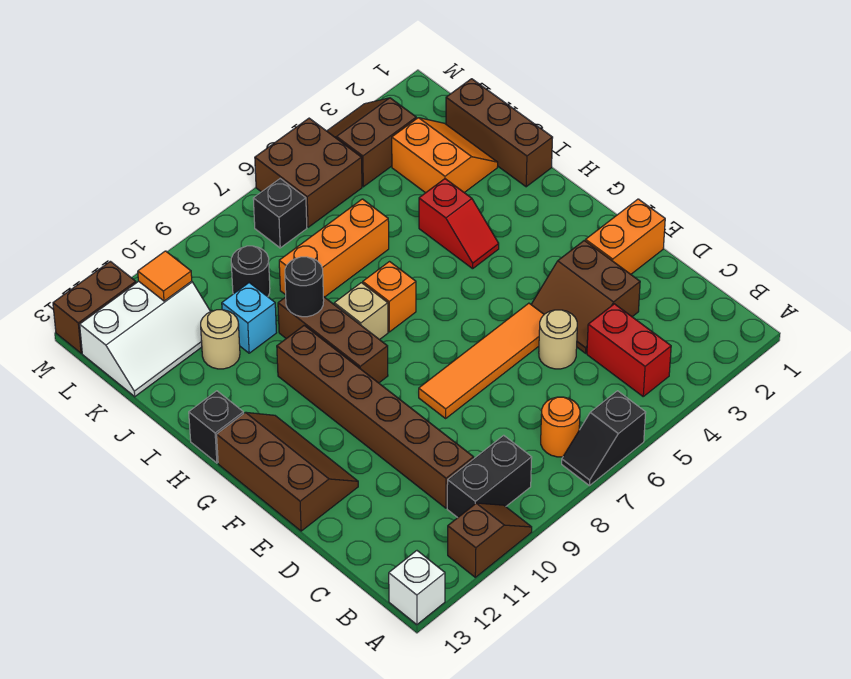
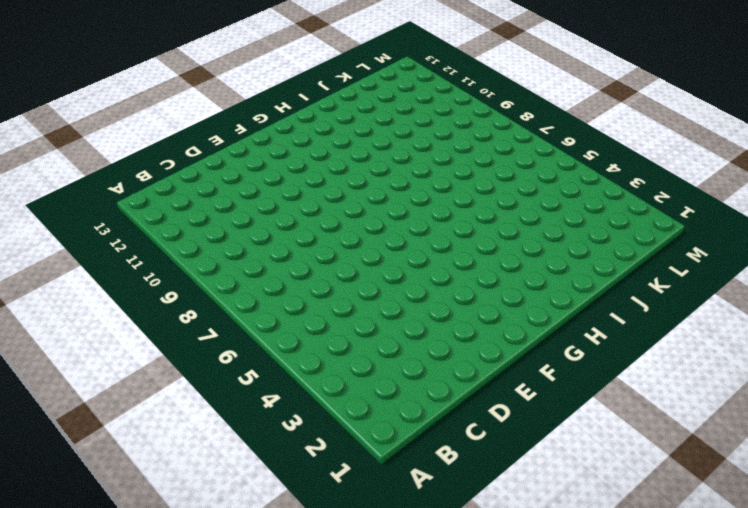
none -> black slope A6:A7 level 1 top 6
none -> brown slope A10:A11 level 1 top 11
none -> white brick A13 level 1
none -> red brick B4:C4 level 1

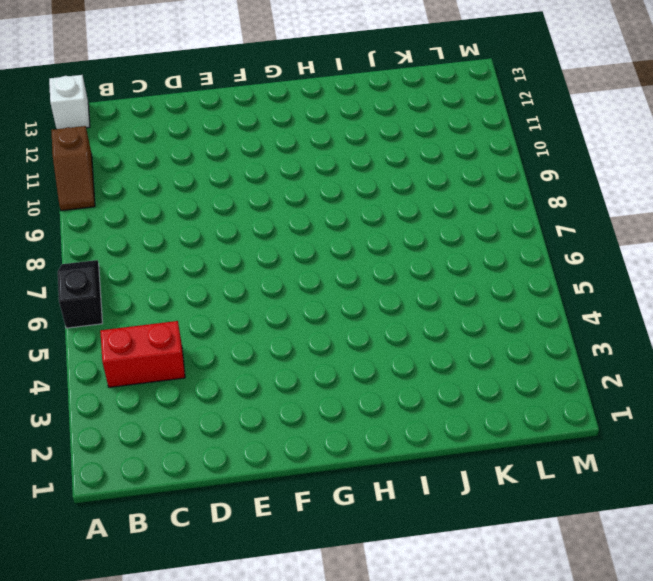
none -> orange round brick B7 level 1
none -> black brick B9:B10 level 1
none -> brown brick C10:H10 level 1
none -> brown slope D3:E4 level 1 top 3

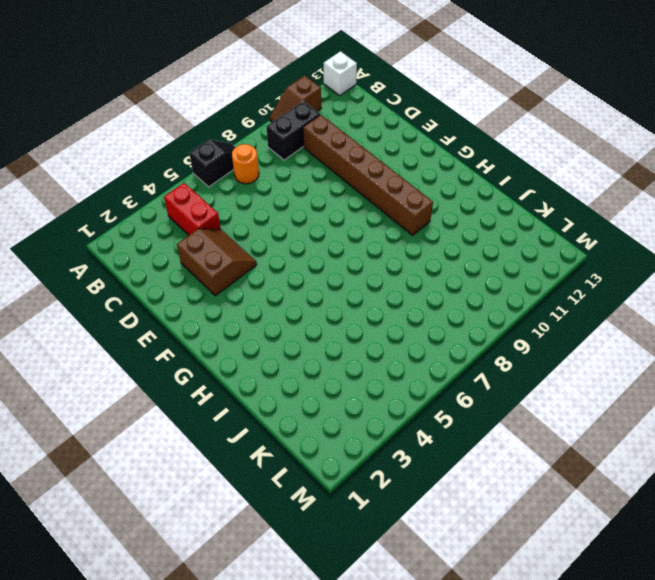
none -> tan round brick D5 level 1
none -> orange brick E1:E2 level 1
none -> orange tile E5:E8 level 1
none -> brown slope E12:G13 level 1 top 13

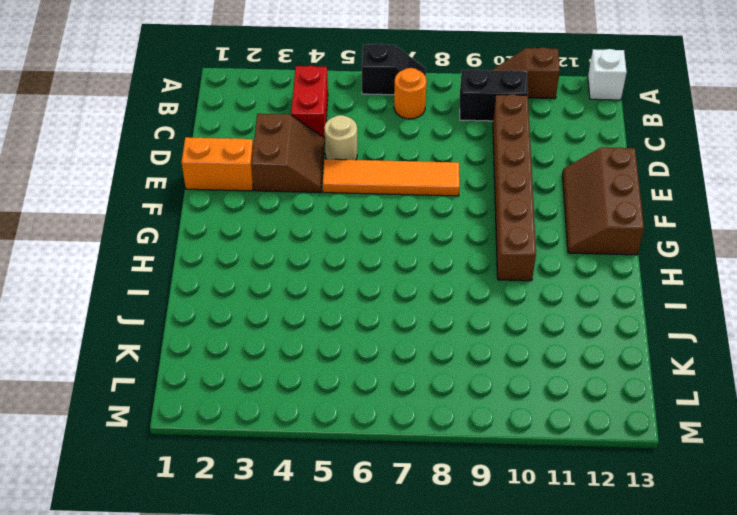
none -> brown brick G9:I9 level 1
none -> red slope H4:I4 level 1 top I
none -> orange brick H7 level 1
none -> tan brick H8 level 1

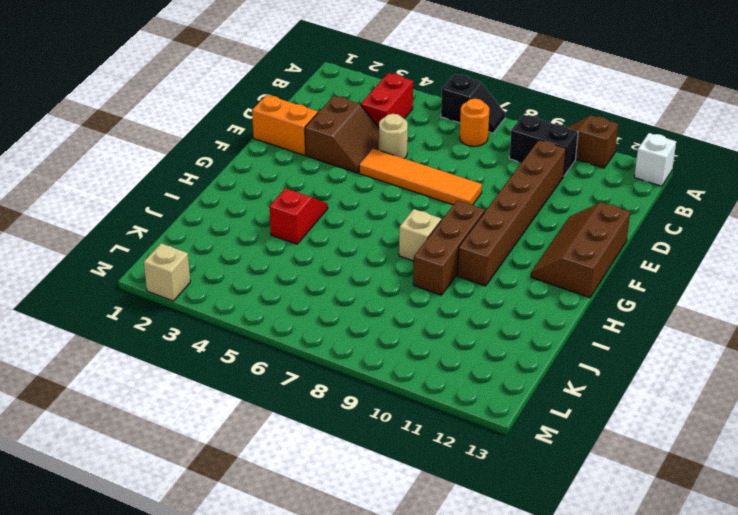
tan brick M2 level 1 -> none
none -> orange brick H7 level 1
none -> black brick H13 level 1
none -> brown brick I1:K1 level 1
none -> orange slope J2:K3 level 1 top 3

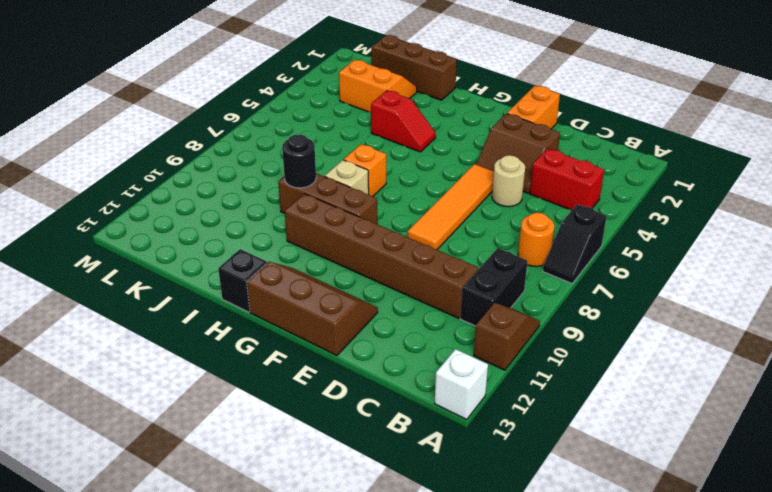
none -> orange brick J6:J8 level 1
none -> cyan brick J10 level 1
none -> tan round brick J11 level 1
none -> black round brick K9 level 1

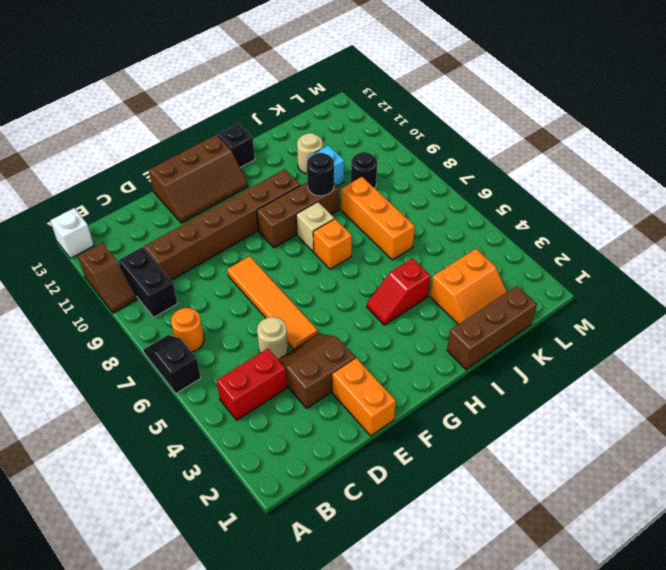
none -> white slope K11:L13 level 1 top L
none -> brown slope L3:M4 level 1 top L
none -> brown brick L5:M6 level 1
none -> black brick L7 level 1

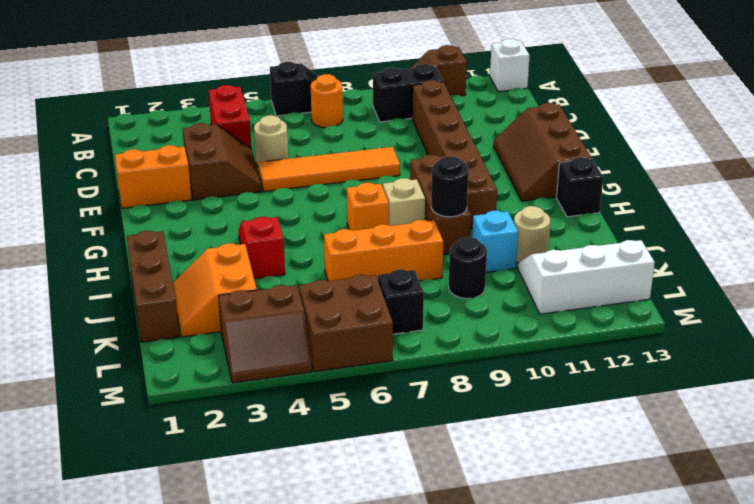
none -> brown brick M12:M13 level 1
none -> orange tile L11 level 2

